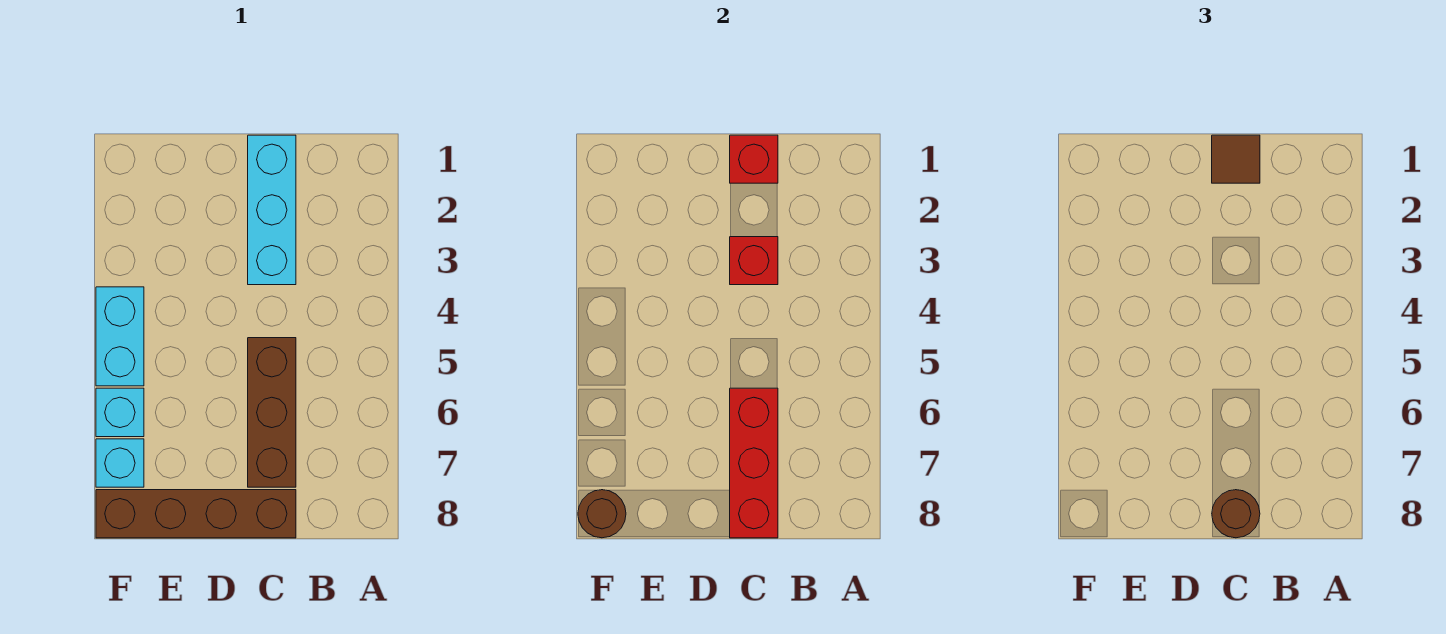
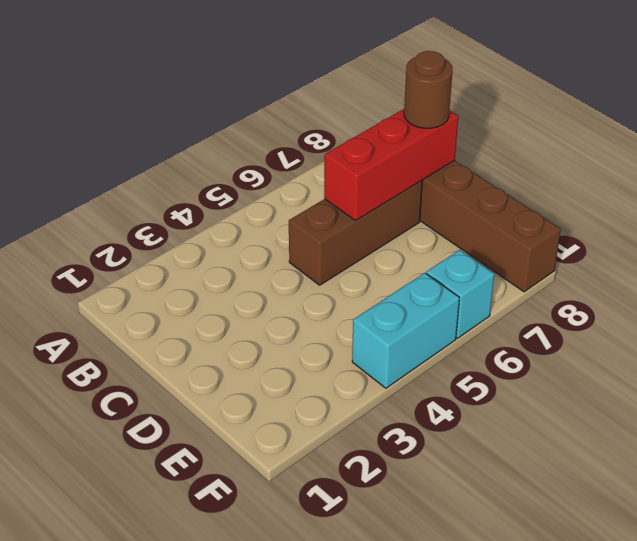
none -> cyan brick C1:C3 level 1
none -> cyan brick F7 level 1
none -> red brick C1 level 2

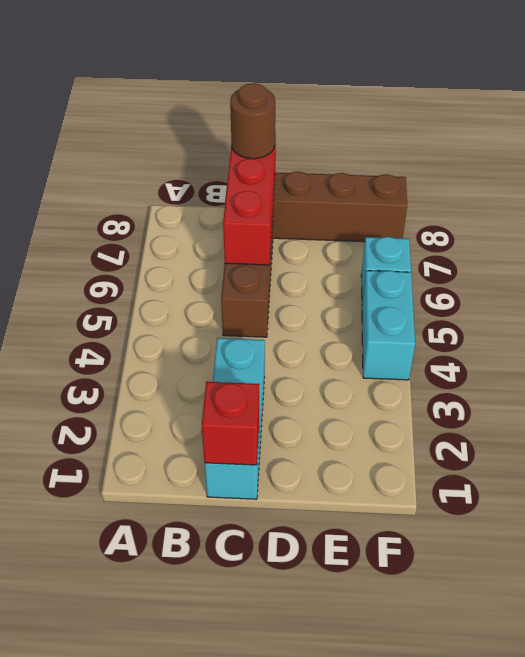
none -> cyan brick F7 level 1
none -> red brick C3 level 2
none -> brown round brick F8 level 2

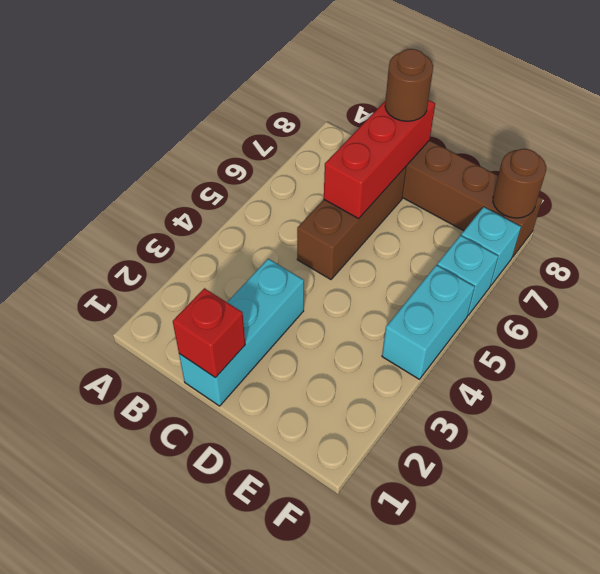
none -> red brick C3 level 2
none -> brown tile C1 level 3

